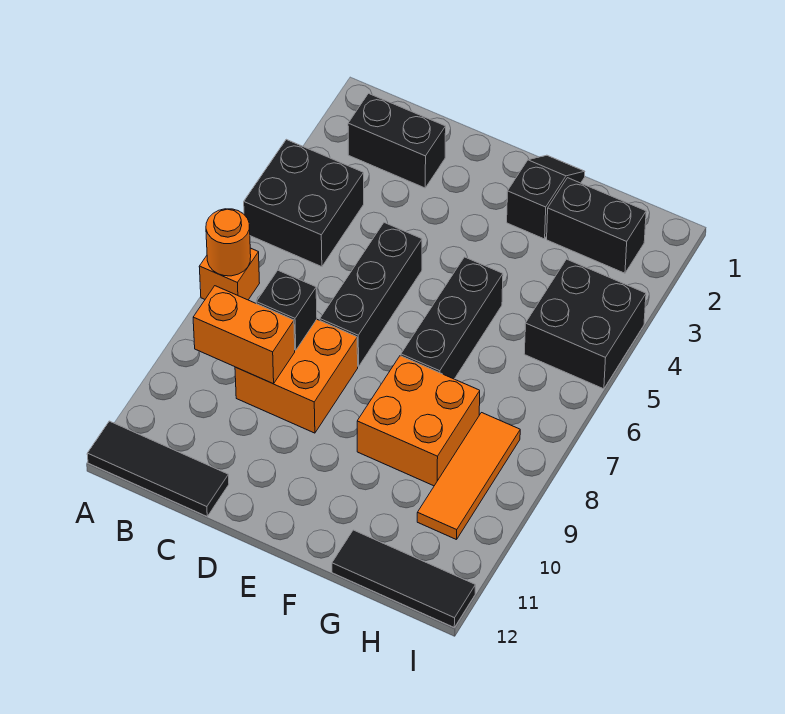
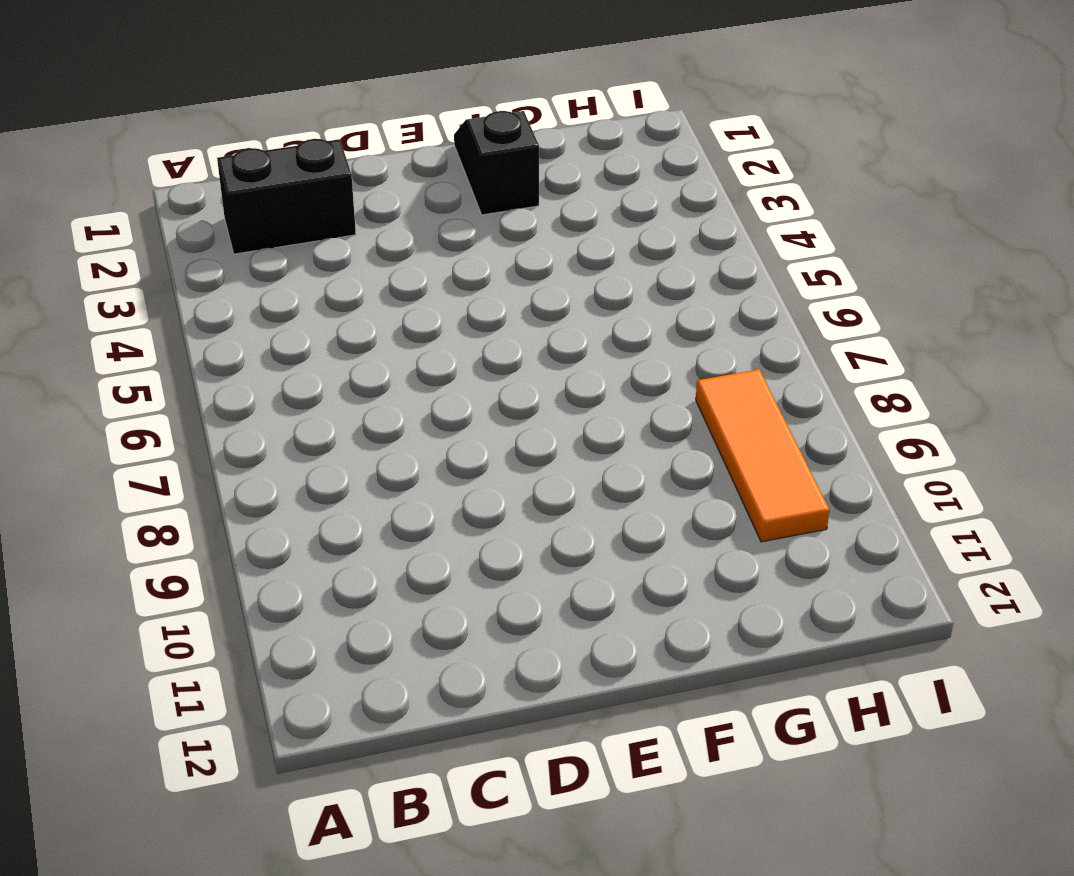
none -> black brick A4:B5 level 1
none -> orange brick A7 level 1
none -> black tile A12:C12 level 1

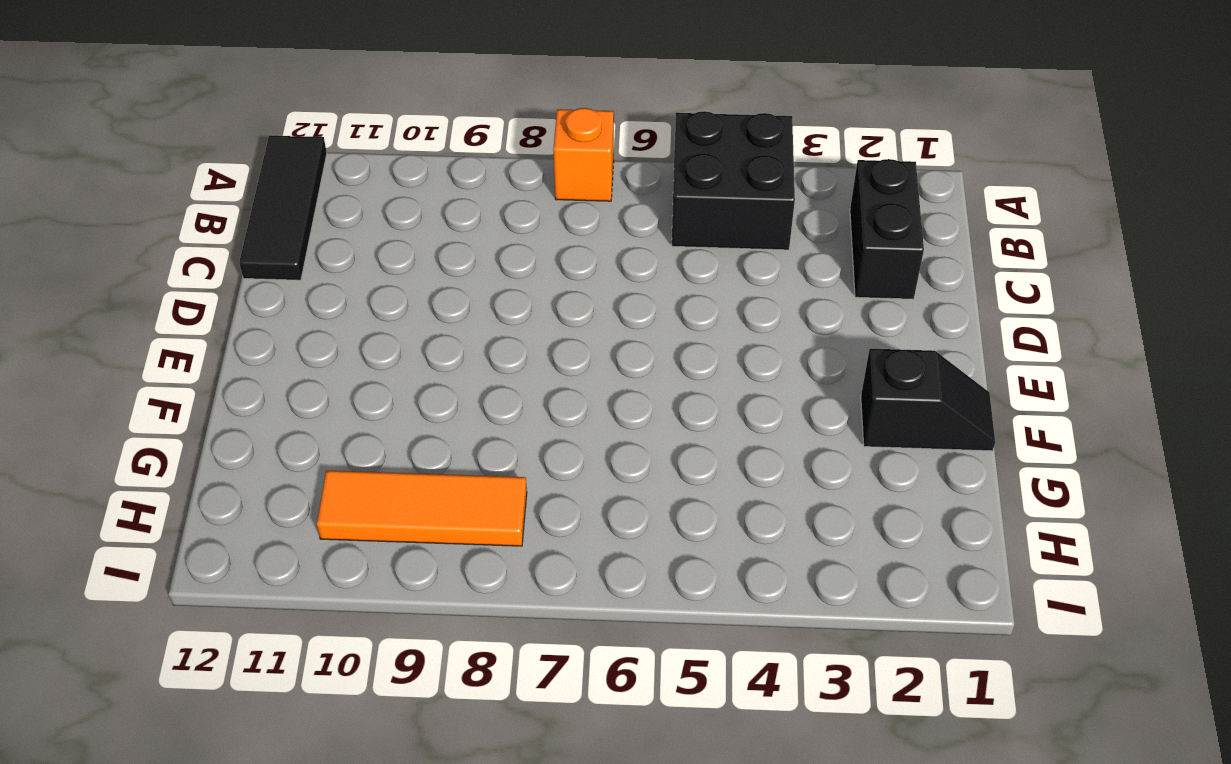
none -> orange brick C8:D9 level 1
none -> black brick D5:D7 level 1
none -> black brick F5:F7 level 1

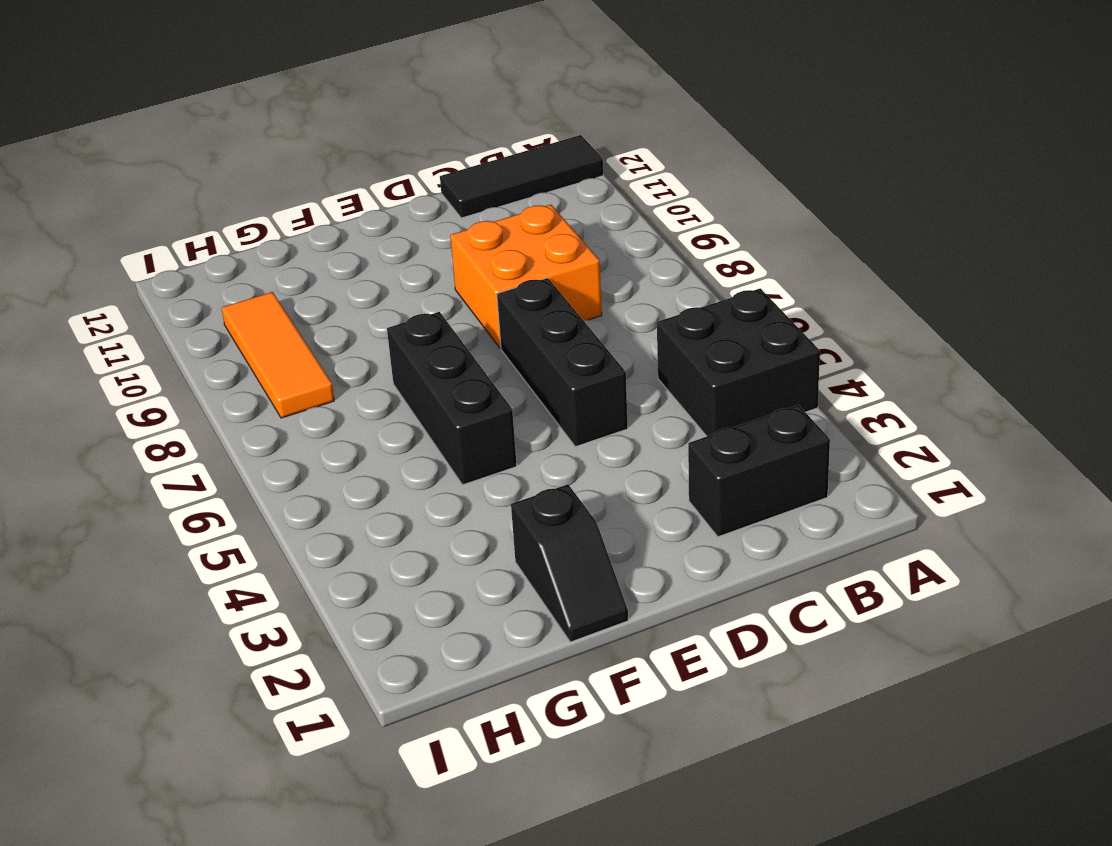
none -> orange brick A7 level 1
none -> orange brick F8:G9 level 1
none -> black brick G2:H2 level 1

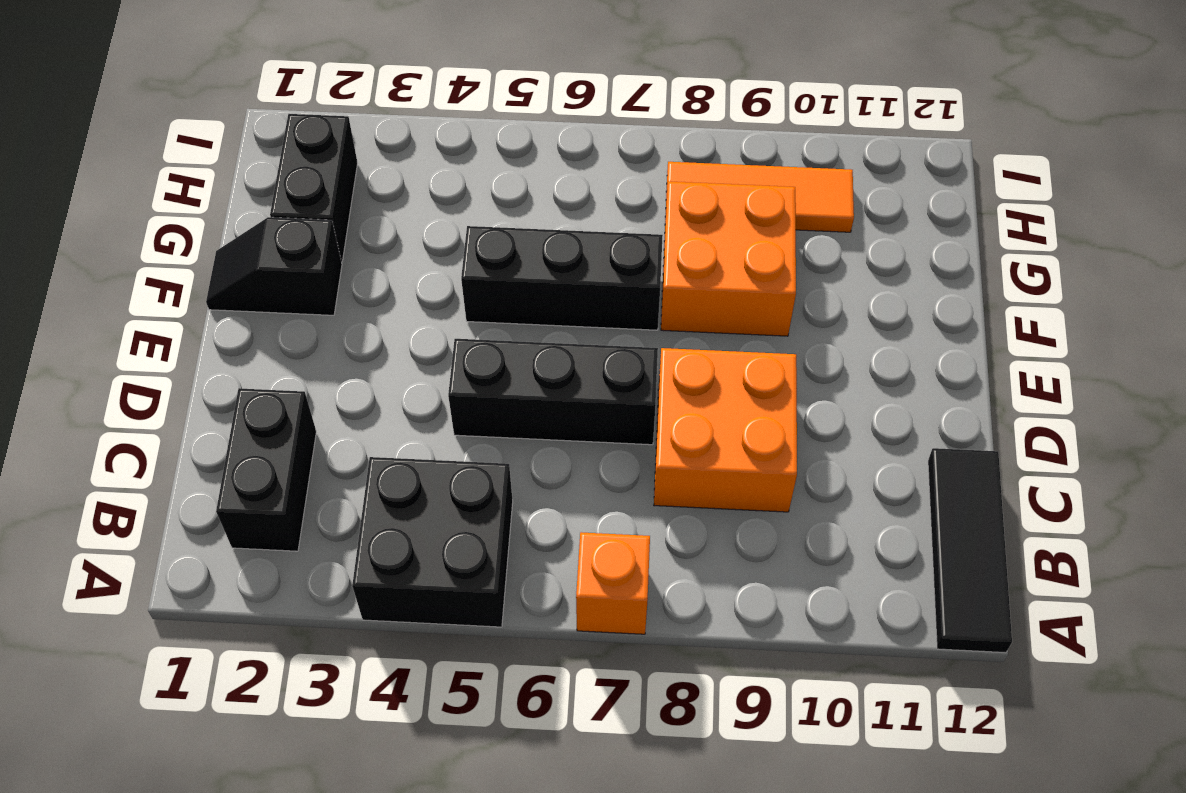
none -> black tile G12:I12 level 1
none -> black brick H4:I5 level 1
none -> orange round brick A7 level 2

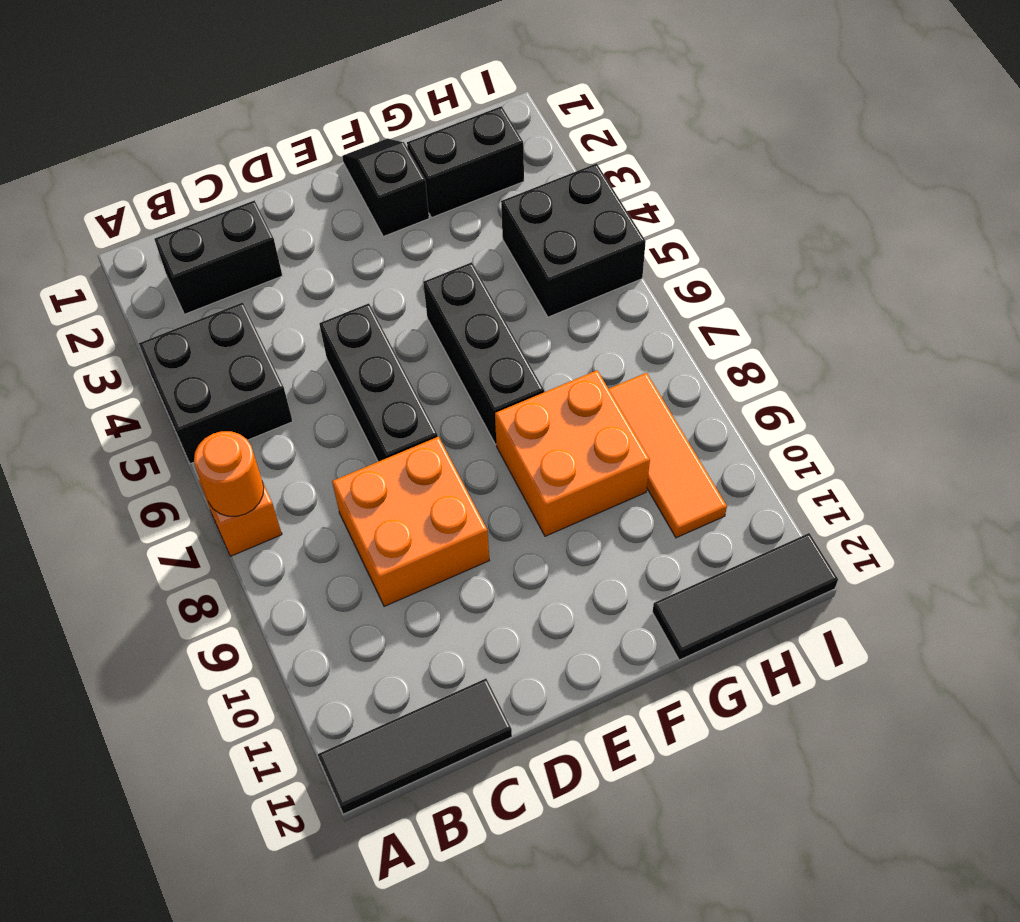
none -> orange brick B9:C9 level 2
none -> black brick C8 level 2

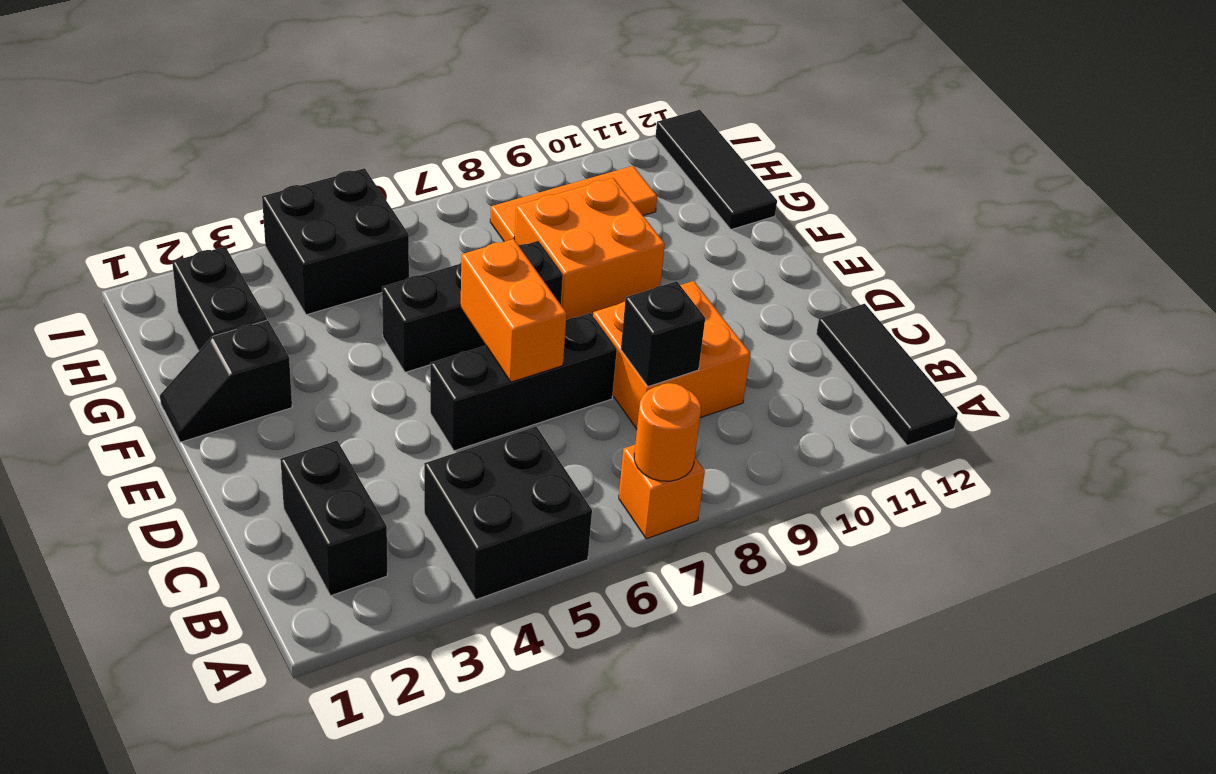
orange brick D6:E6 level 2 -> orange brick B9:C9 level 2

